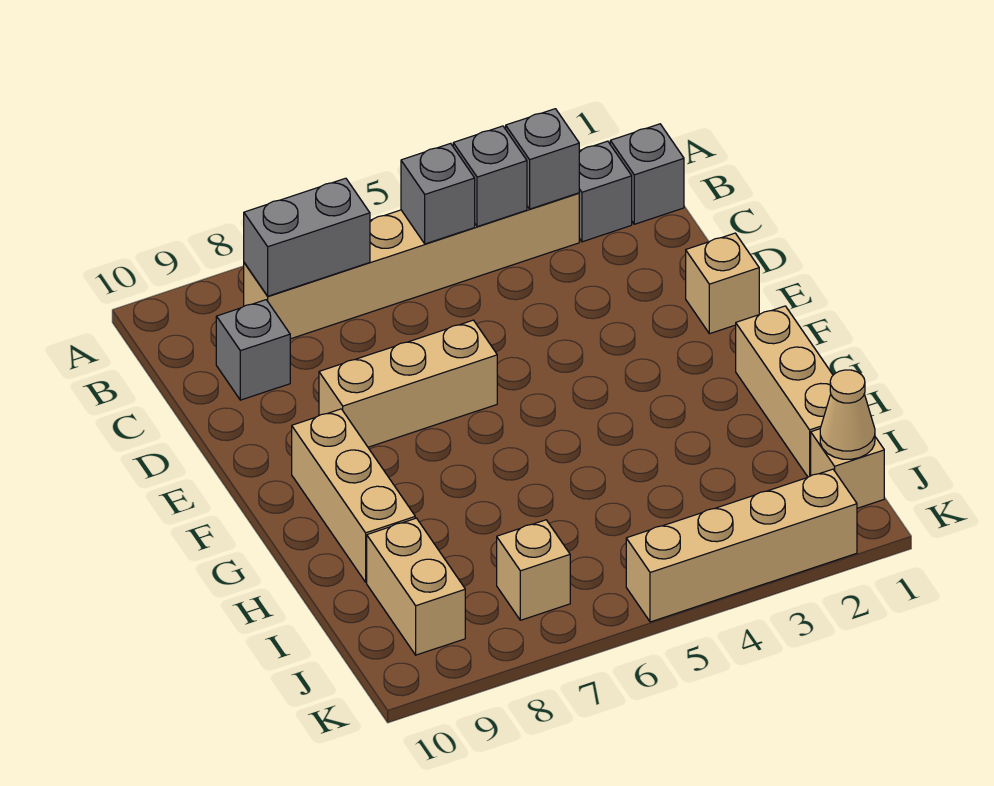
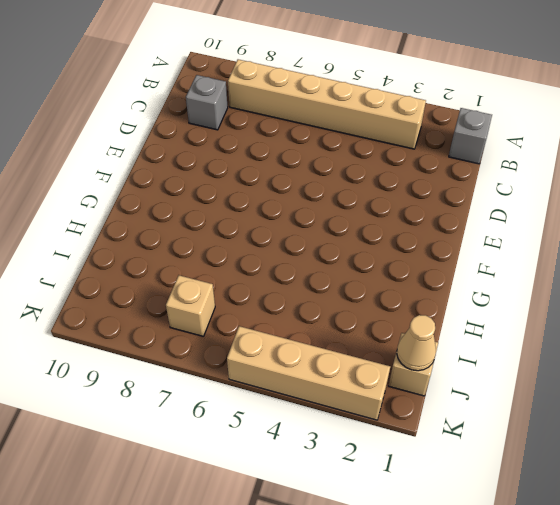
none -> grey brick B2 level 1
none -> tan brick E1 level 1
none -> tan brick E6:E8 level 1

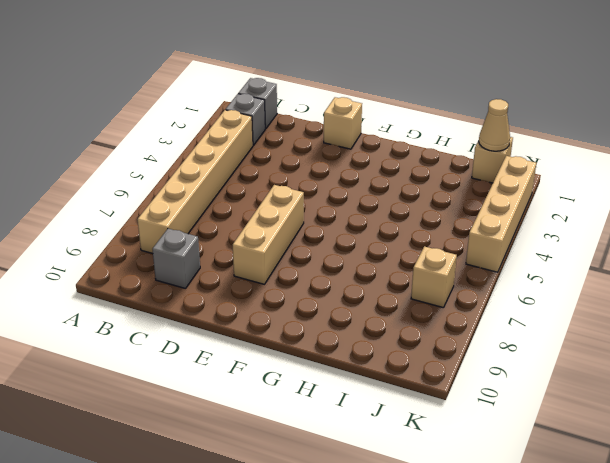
none -> tan brick F9:H9 level 1
none -> tan brick G1:I1 level 1
none -> tan brick I9:J9 level 1

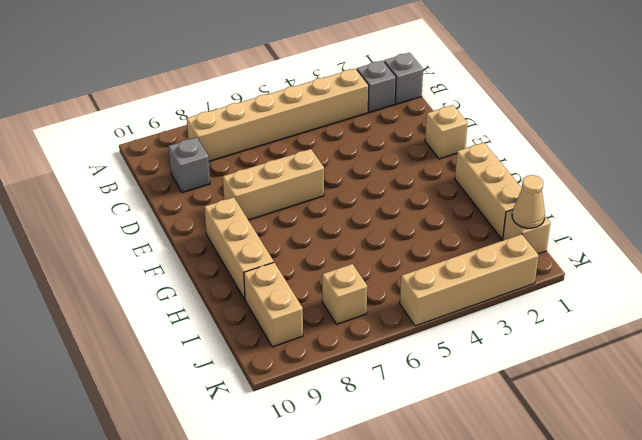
none -> grey brick B3 level 2
none -> grey brick B4 level 2
none -> grey brick B5 level 2

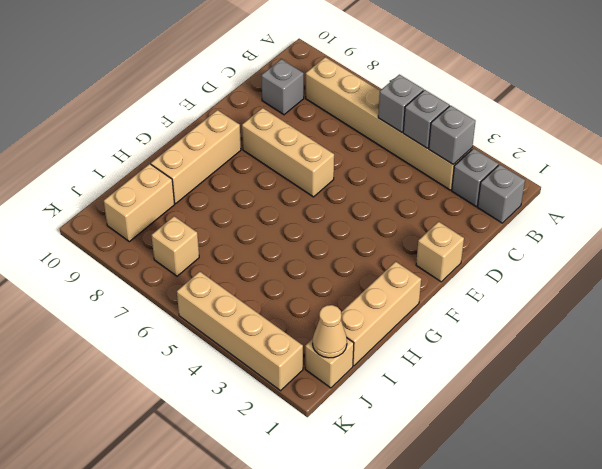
none -> grey brick B7:B8 level 2

